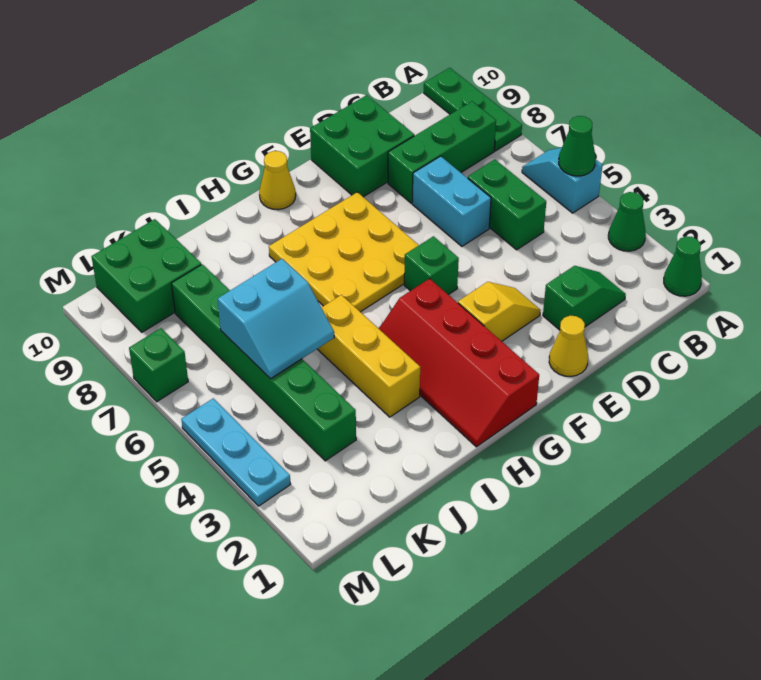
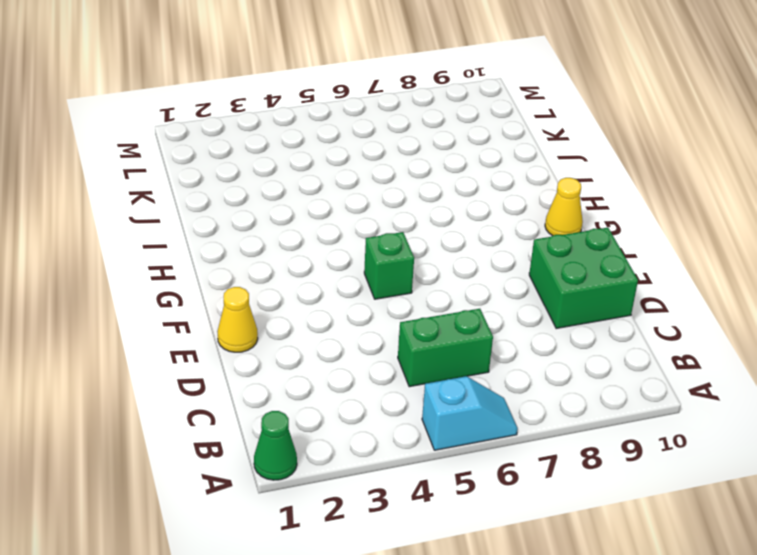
none -> green cone A3 level 1
none -> green plate A8:A10 level 1
none -> green brick B8:D8 level 1

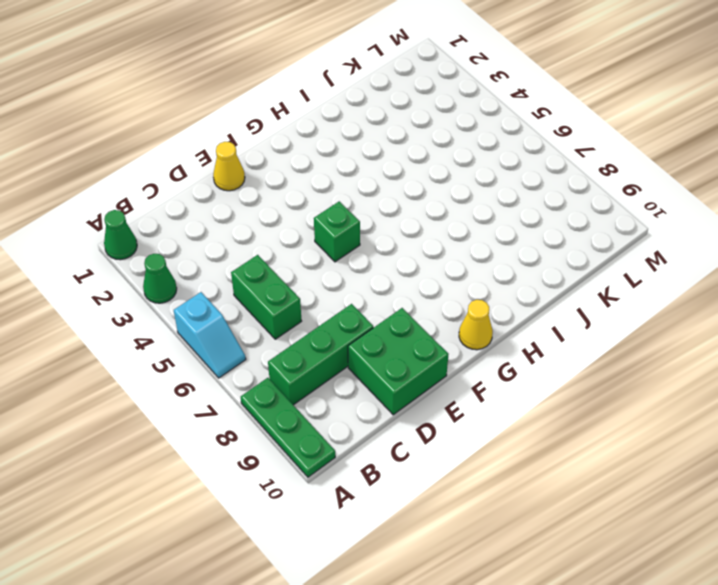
none -> green slope C2:D2 level 1 top D
none -> cyan brick D6:D7 level 1
none -> yellow slope E3:F3 level 1 top F

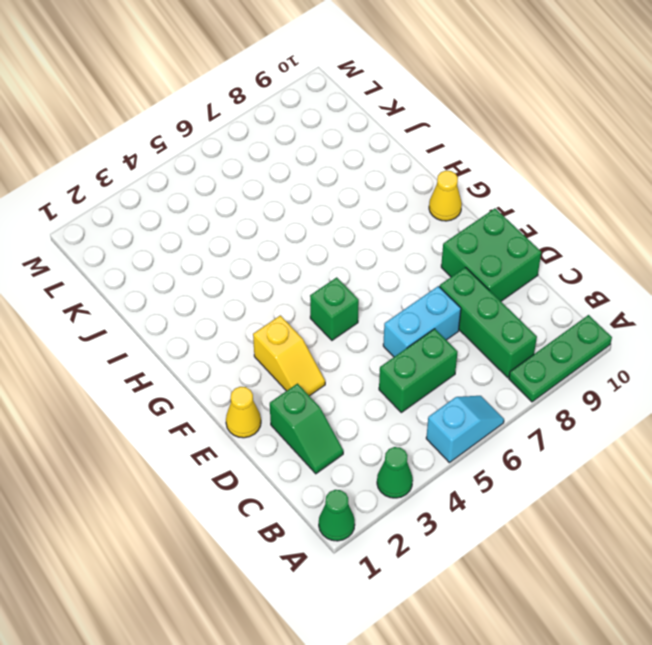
none -> yellow plate F6:H8 level 1
none -> red slope G1:H4 level 1 top G
none -> yellow brick I3:I5 level 1

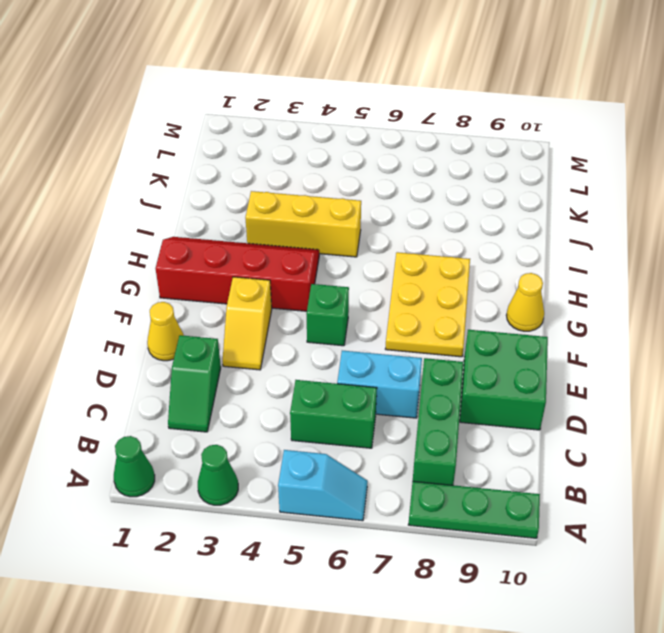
yellow plate F7:H8 level 1 -> yellow plate F6:H8 level 1
none -> green brick K3:K8 level 1
none -> green brick K9:L10 level 1
none -> cyan plate M3:M5 level 1

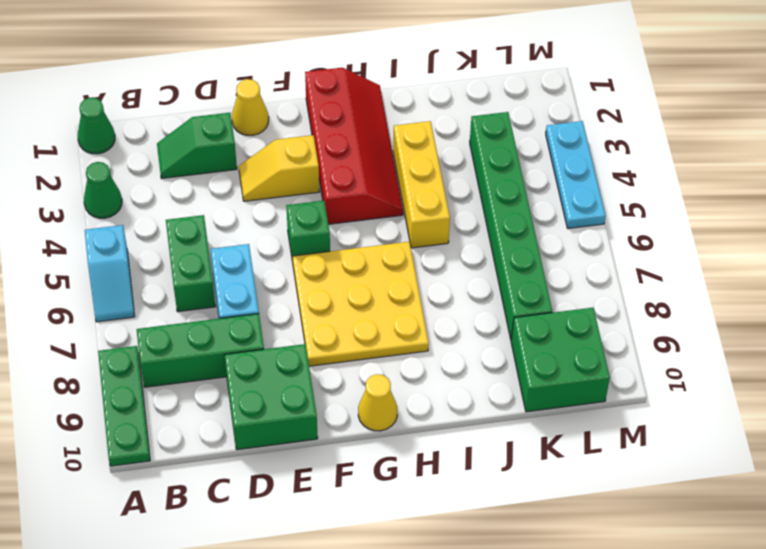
none -> green brick M7 level 1
none -> green cone A5 level 2
none -> cyan slope J5:K6 level 2 top 6

